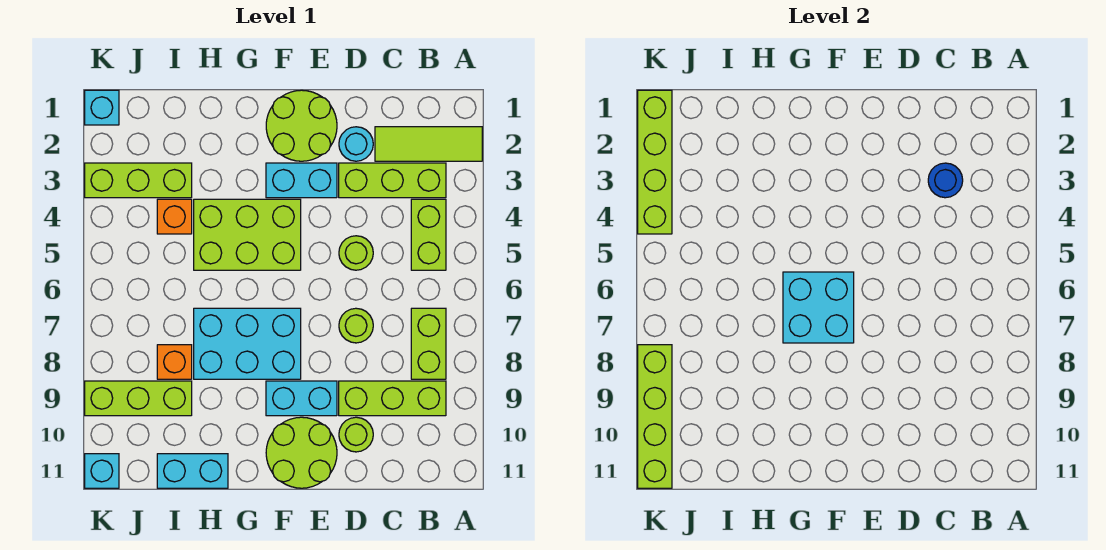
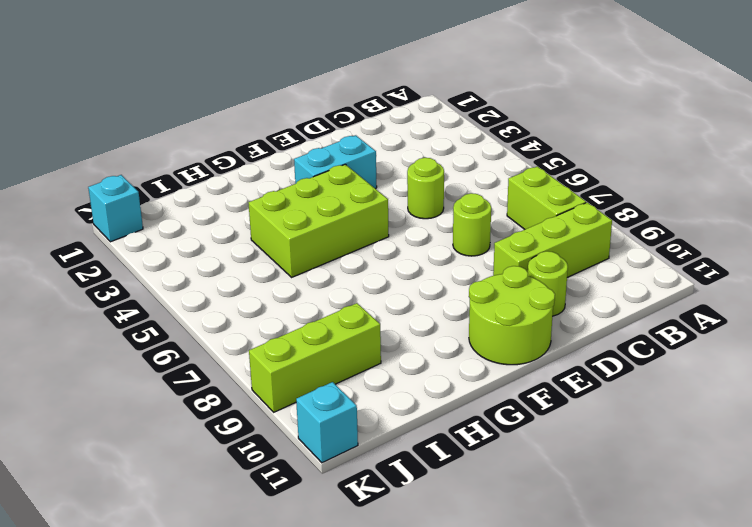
none -> lime tile A2:C2 level 1
none -> lime brick B3:D3 level 1
none -> lime brick B4:B5 level 1

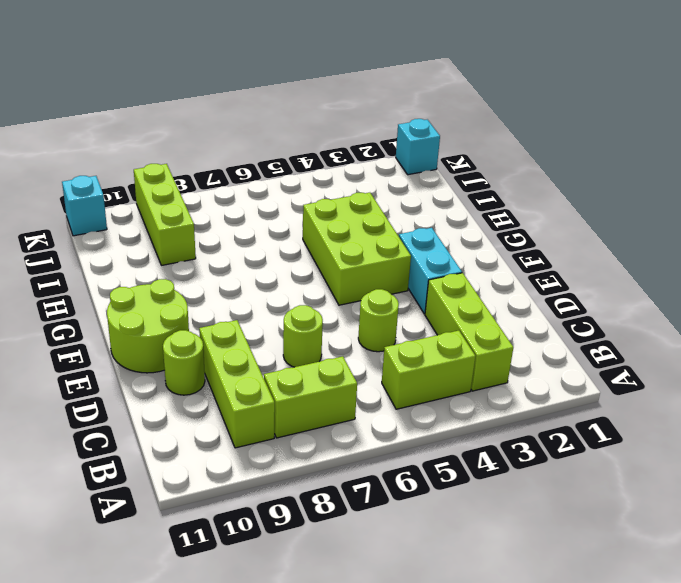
none -> lime tile A2:C2 level 1
none -> cyan round brick D2 level 1
none -> lime round brick E1:F2 level 1

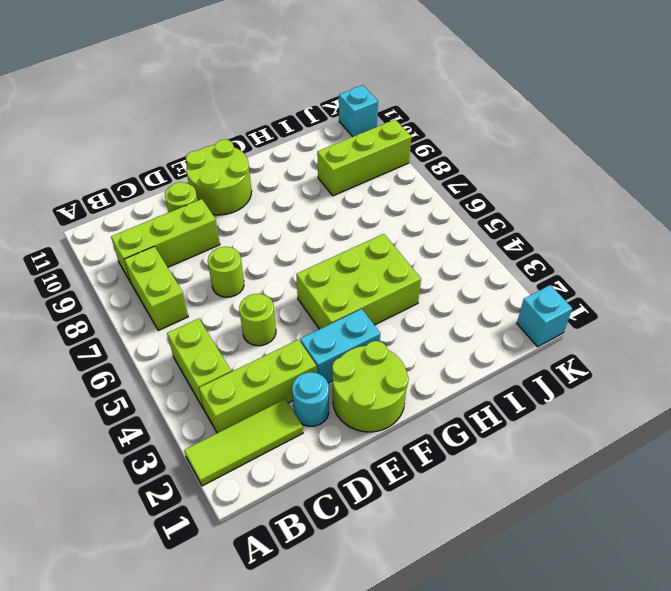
none -> cyan brick E9:F9 level 1
none -> cyan brick F7:H8 level 1
none -> cyan brick H11:I11 level 1

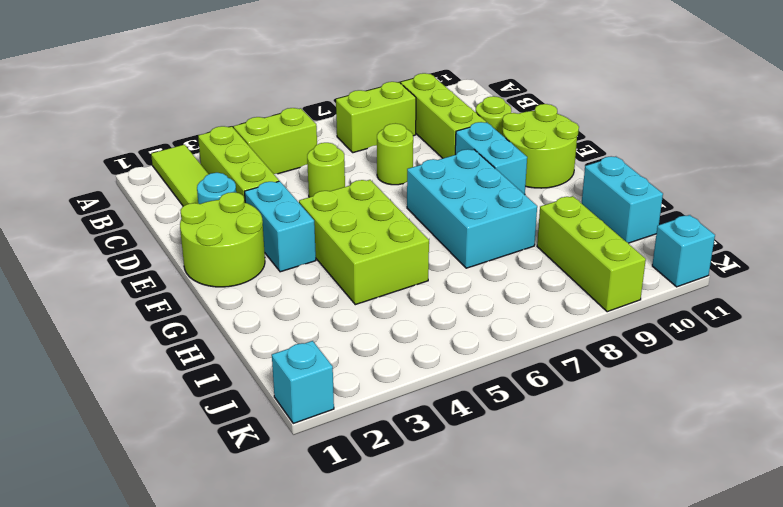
none -> lime brick I3:K3 level 1
none -> orange brick I4 level 1
none -> orange brick I8 level 1

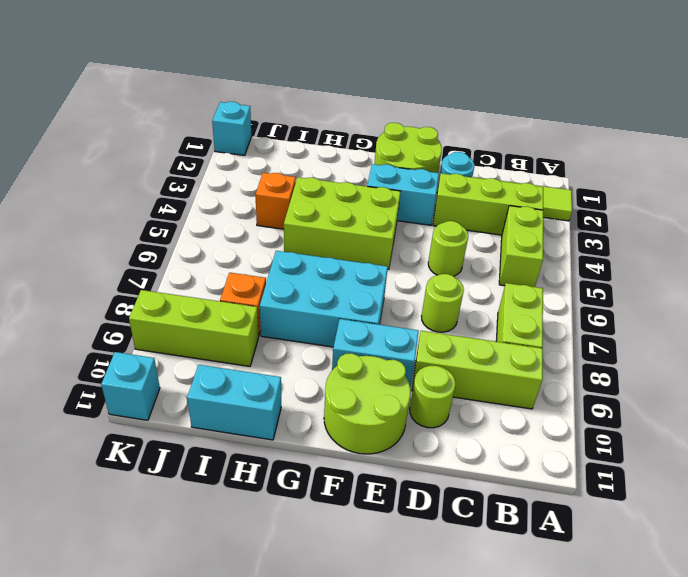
none -> lime brick I3:K3 level 1
none -> blue round brick C3 level 2
none -> cyan brick F6:G7 level 2

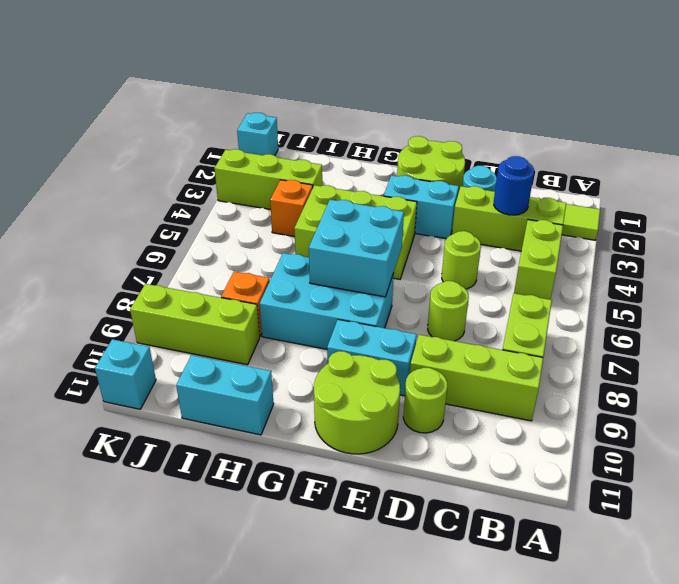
none -> lime brick K1:K4 level 2
none -> lime brick K8:K11 level 2

